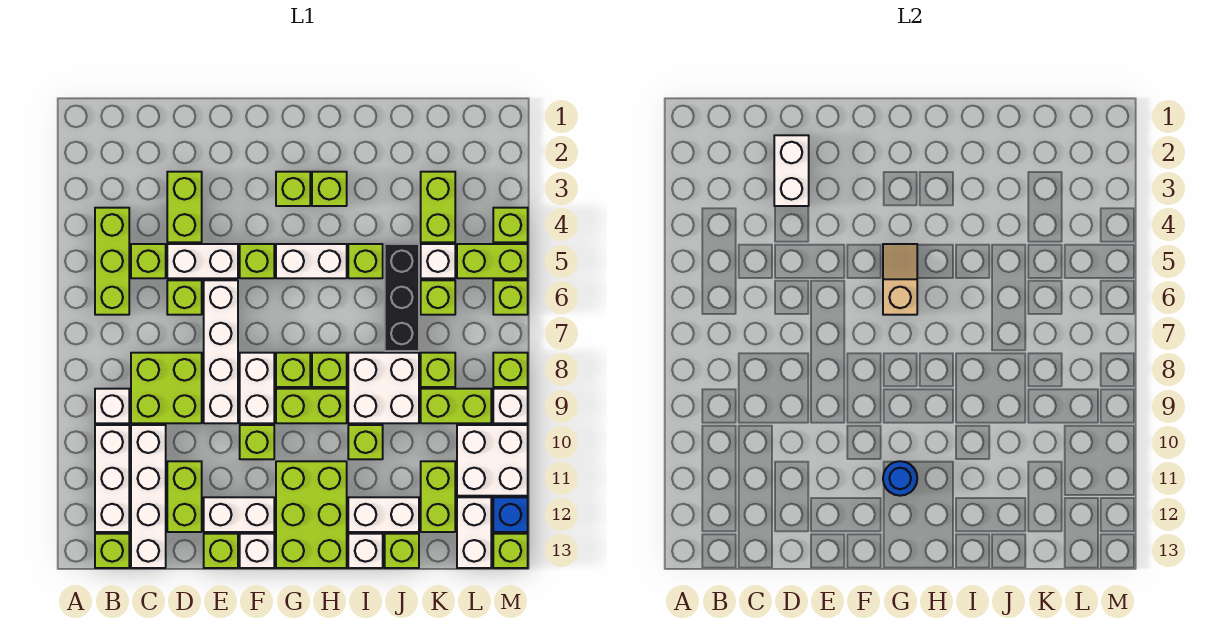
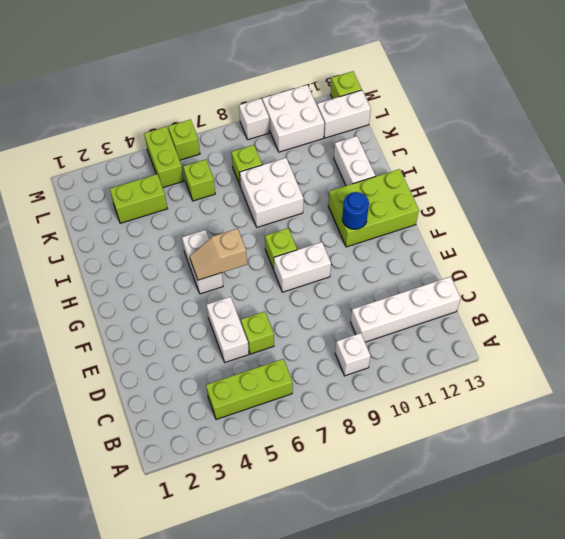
none -> white brick B10:B12 level 1
none -> lime brick B13 level 1
none -> lime brick C5 level 1
none -> lime brick C8:D9 level 1

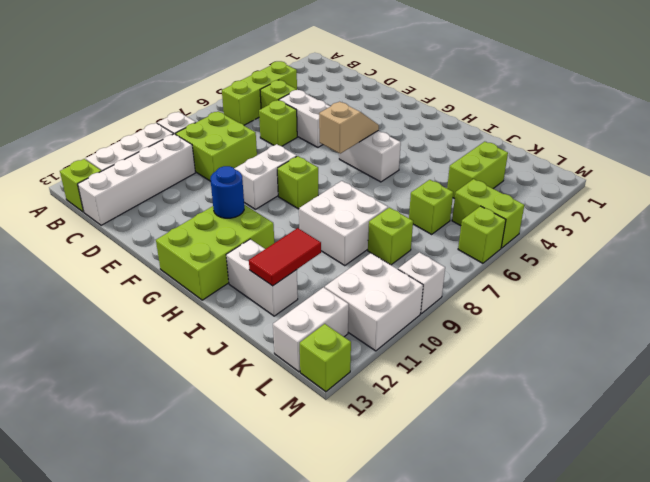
red tile J11:J12 level 2 -> none
none -> lime brick D3:D4 level 1
none -> lime brick D11:D12 level 1
none -> white brick E6:E9 level 1
none -> white brick E12:F12 level 1

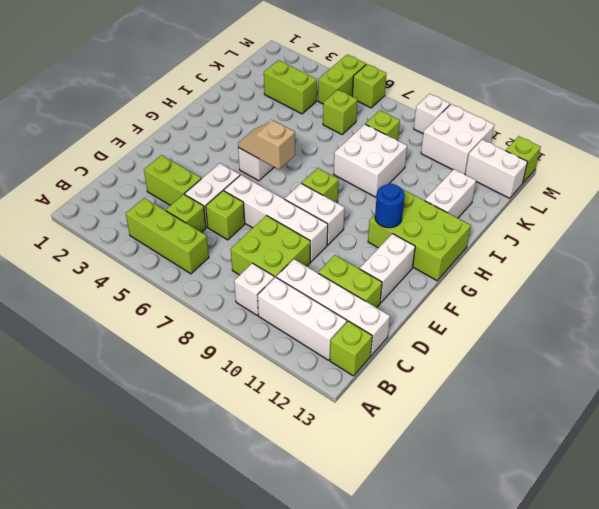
none -> lime brick E13 level 1
none -> lime brick F5 level 1
none -> lime brick F10 level 1
none -> white brick F13 level 1

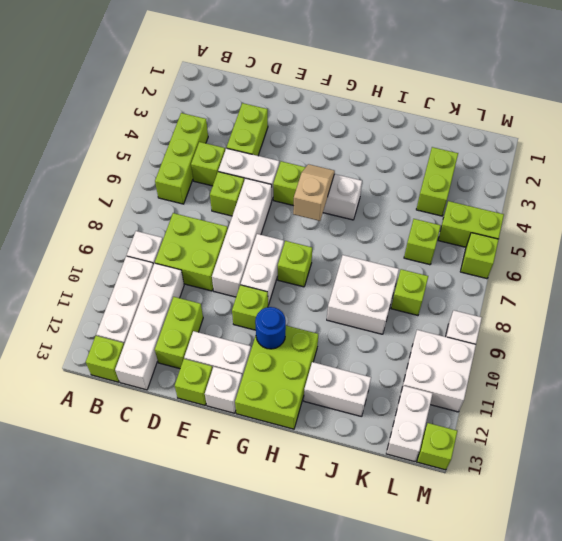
none -> lime brick G3 level 1
none -> lime brick G9:H9 level 1
none -> lime brick H3 level 1
none -> lime brick H8 level 1

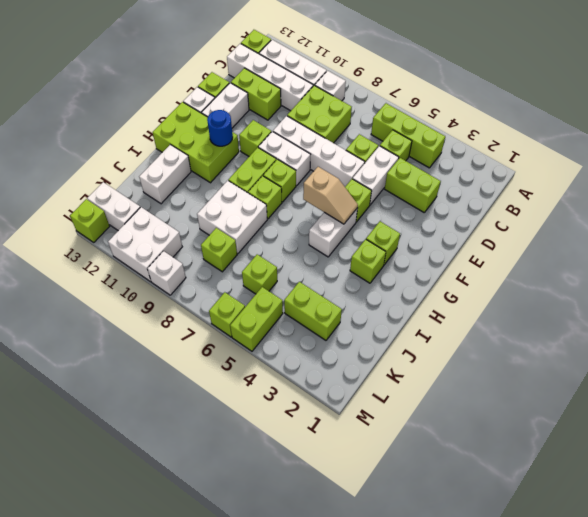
none -> lime brick I5 level 1
none -> lime brick I10 level 1
none -> white brick I13 level 1
none -> black brick J5:J7 level 1

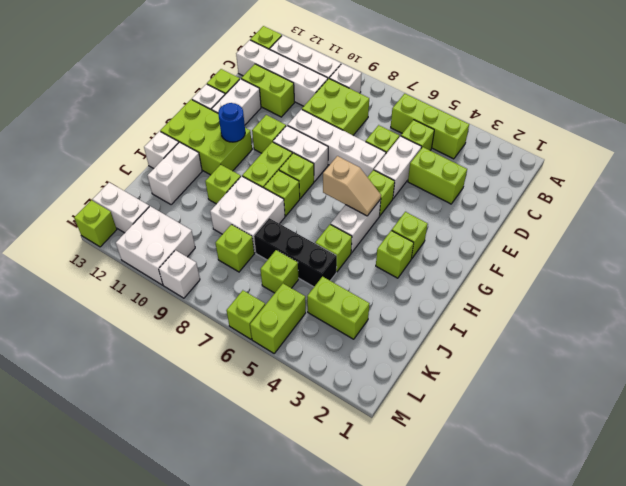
none -> lime brick J13 level 1
none -> white brick K5 level 1
none -> lime brick K9:L9 level 1
none -> lime brick K11:K12 level 1

